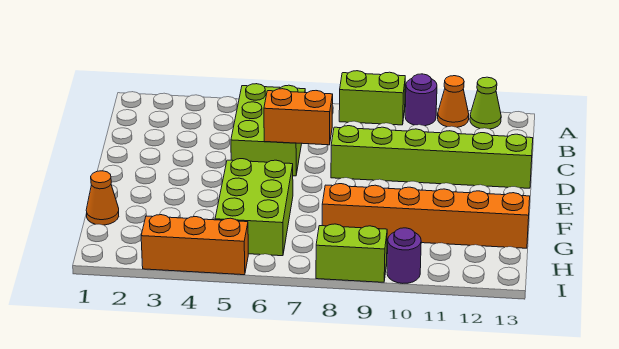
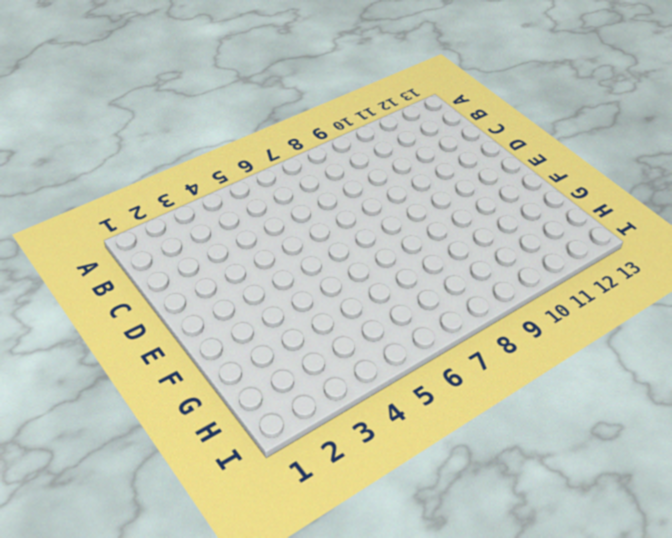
none -> lime brick A8:A9 level 1
none -> purple round brick A10 level 1
none -> orange cone A11 level 1

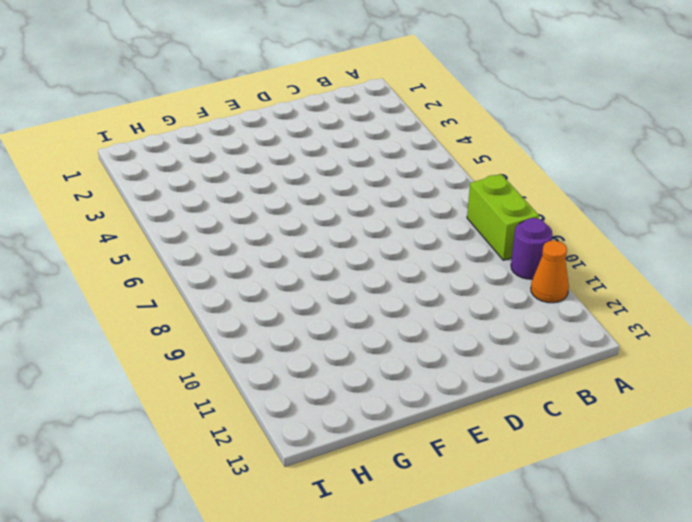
none -> lime cone A12 level 1
none -> lime brick B5:D6 level 1
none -> lime brick D8:D13 level 1

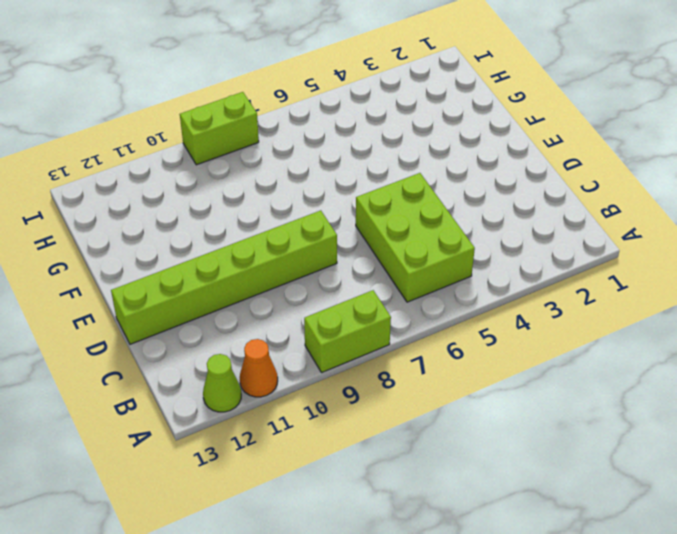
none -> purple round brick A10 level 1
none -> lime brick F5:H6 level 1
none -> orange cone G1 level 1

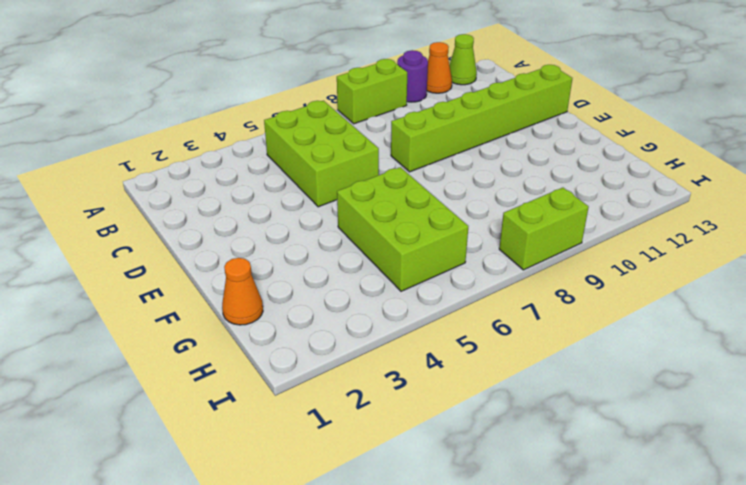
none -> orange brick G8:G13 level 1
none -> orange brick I3:I5 level 1
none -> purple round brick I10 level 1

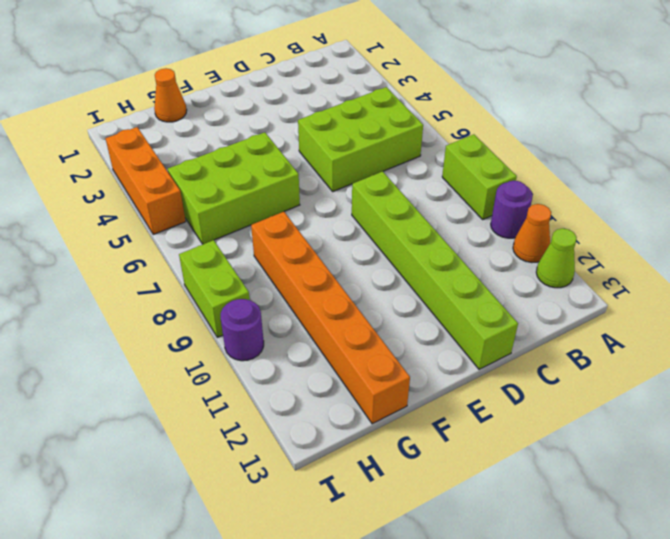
none -> orange brick D6:D7 level 2

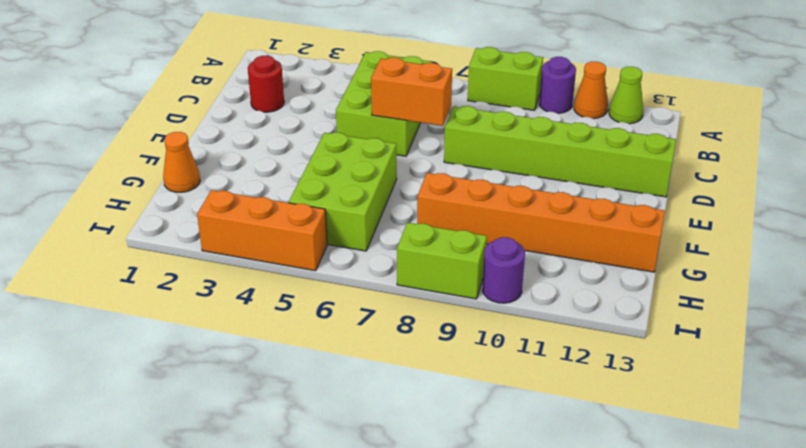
red round brick C2 level 1 -> none

